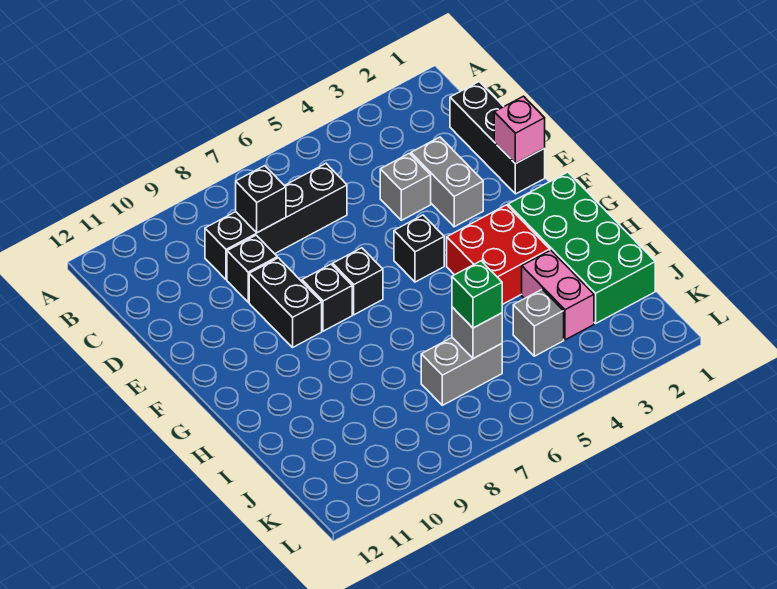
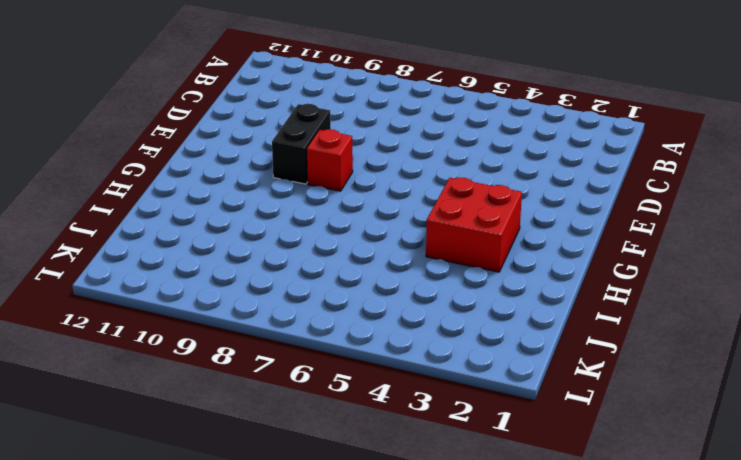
red brick F8 level 1 -> black brick F8 level 1
none -> black brick C1:E1 level 1
none -> black brick C6:C9 level 1
none -> grey brick D3:E3 level 1

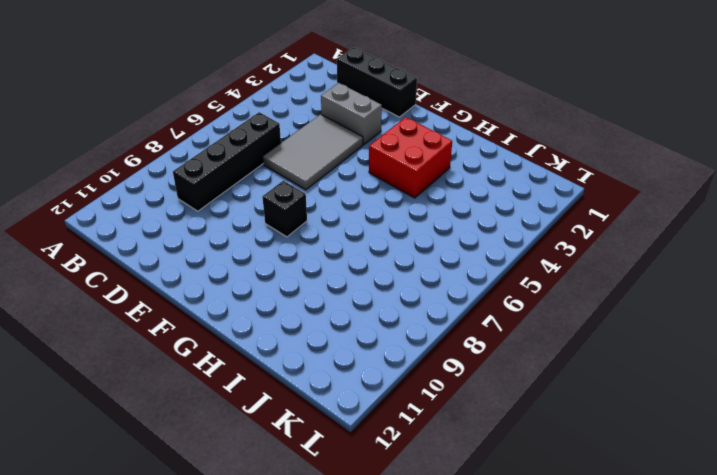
grey tile D4:E6 level 1 -> grey brick D4 level 1
none -> black brick D9 level 1
none -> black brick E9:F9 level 1
none -> black brick F5 level 1

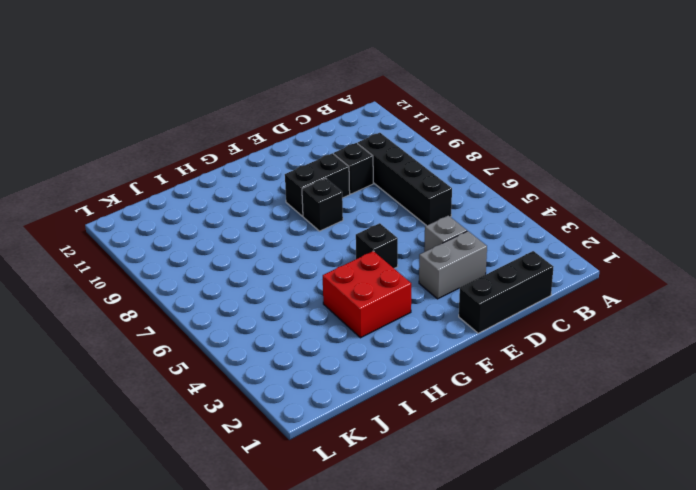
none -> black brick F7 level 1
none -> green brick G1:J2 level 1
none -> pink brick I3:J3 level 1

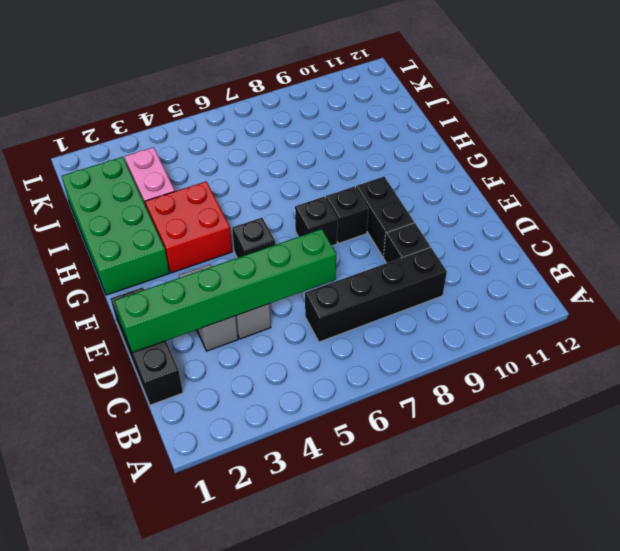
green brick D1:D6 level 2 -> none
none -> grey brick J4 level 1
none -> grey brick J6:J7 level 1
none -> black brick C8 level 2

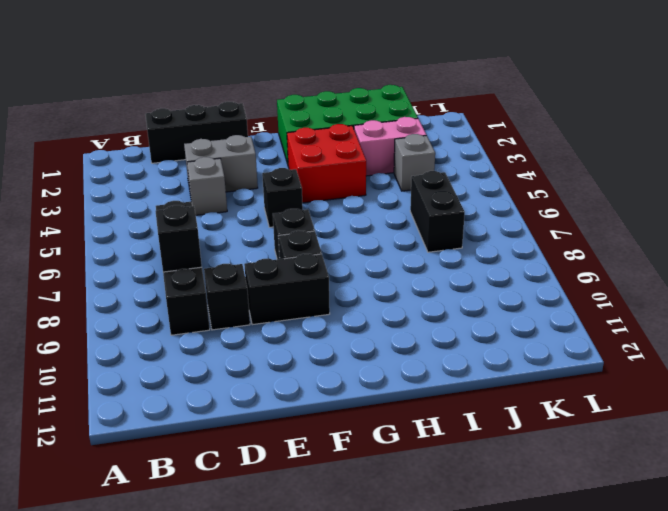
black brick J6:J7 level 1 -> grey brick J6:J7 level 1
none -> pink brick E1 level 2
none -> grey brick J6 level 2
none -> green brick J6 level 3

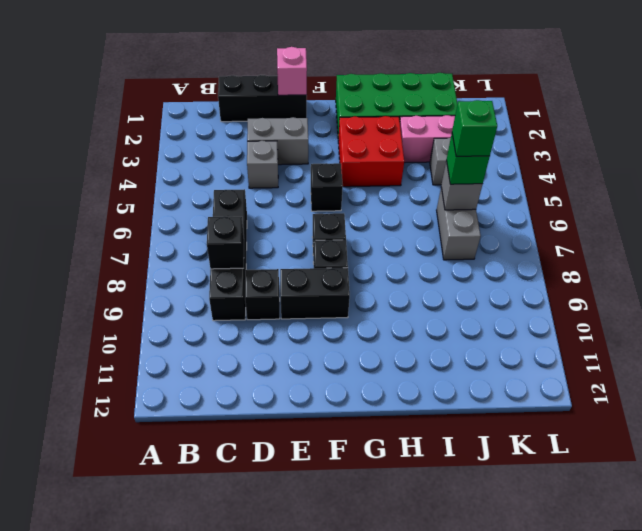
green brick J6 level 4 -> none

